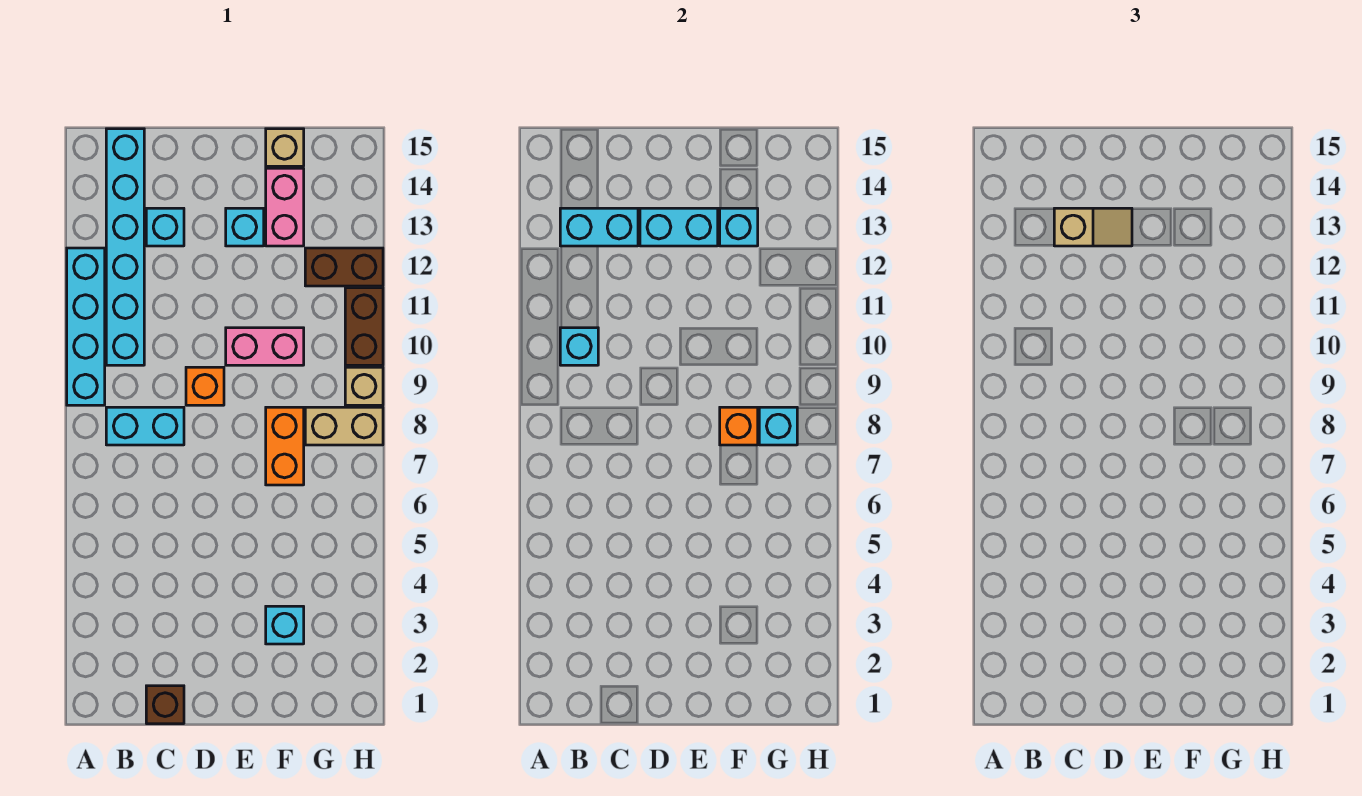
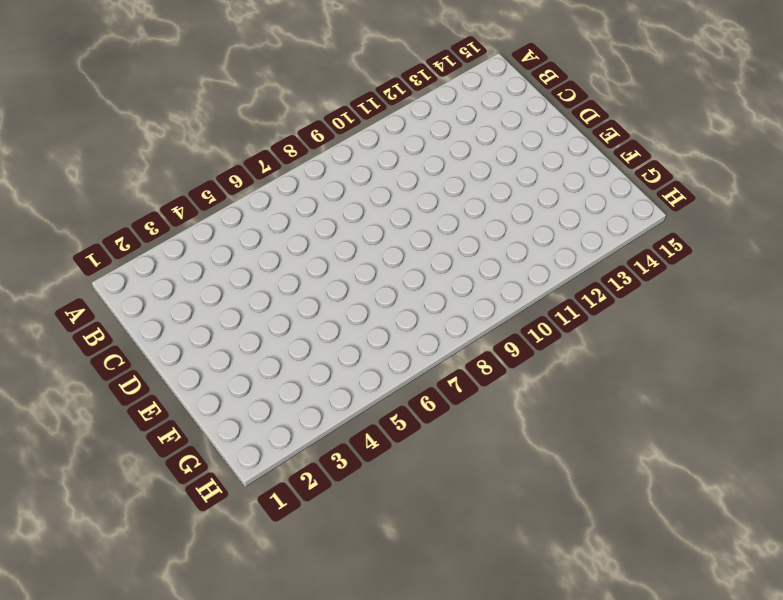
none -> cyan brick A9:A12 level 1
none -> cyan brick B8:C8 level 1
none -> cyan brick B10:B15 level 1

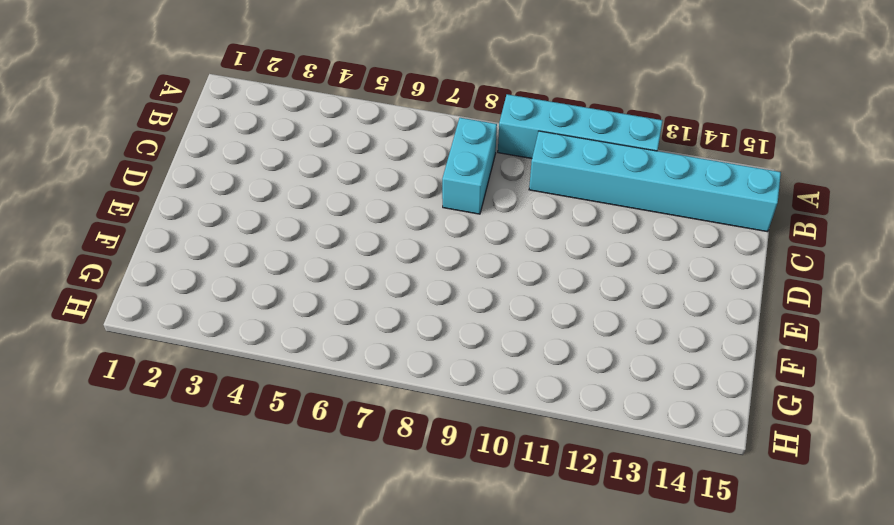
none -> brown brick C1 level 1
none -> cyan brick C13 level 1
none -> orange brick D9 level 1

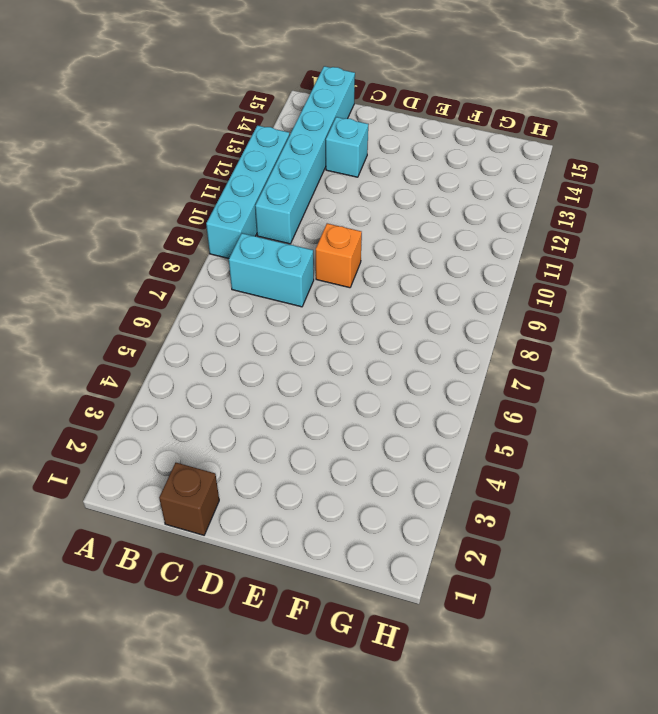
none -> pink brick E10:F10 level 1
none -> cyan brick E13 level 1
none -> cyan brick F3 level 1

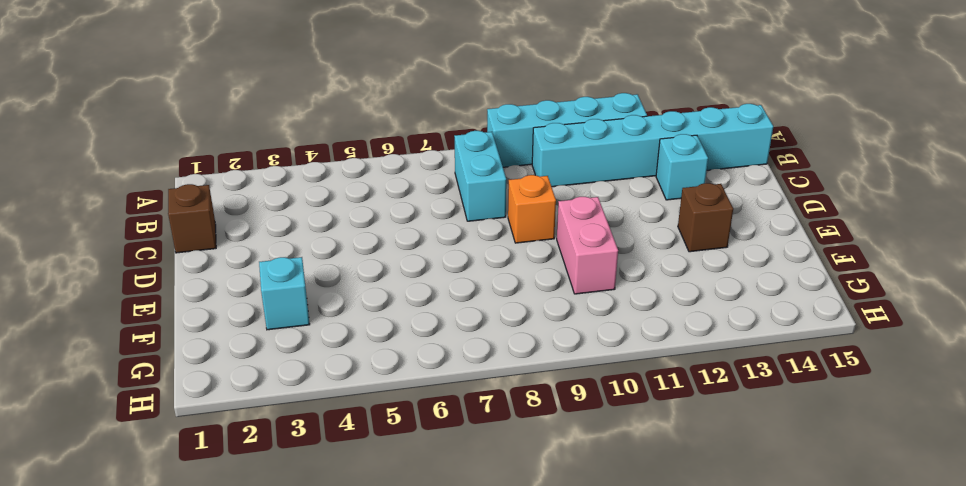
brown brick E13 level 1 -> cyan brick E13 level 1
none -> orange brick F7:F8 level 1
none -> pink brick F13:F14 level 1
none -> tan brick F15 level 1

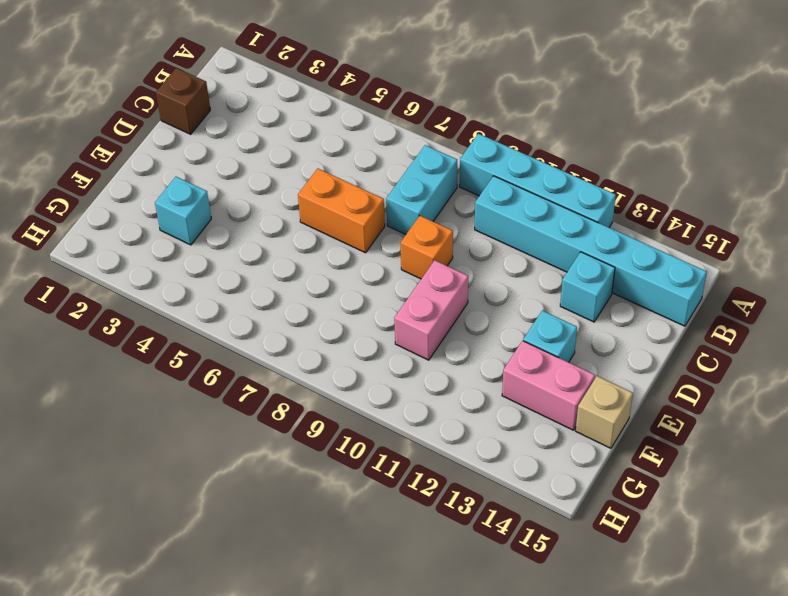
orange brick D6:D7 level 1 -> orange brick F7:F8 level 1
none -> tan brick G8:H8 level 1
none -> brown brick G12:H12 level 1
none -> tan brick H9 level 1

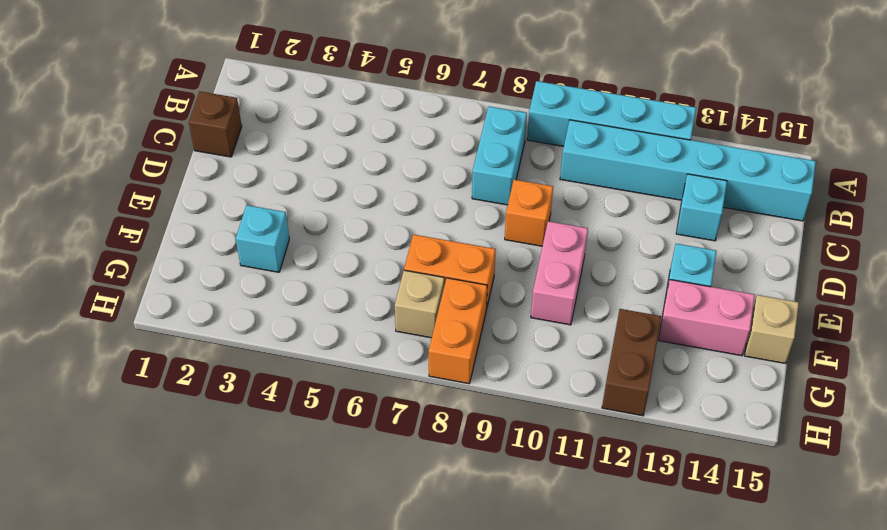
tan brick G7 level 1 -> tan brick H9 level 1
orange brick G8:H8 level 1 -> tan brick G8:H8 level 1
none -> brown brick H10:H11 level 1
none -> cyan brick B10 level 2
none -> cyan brick B13:C13 level 2

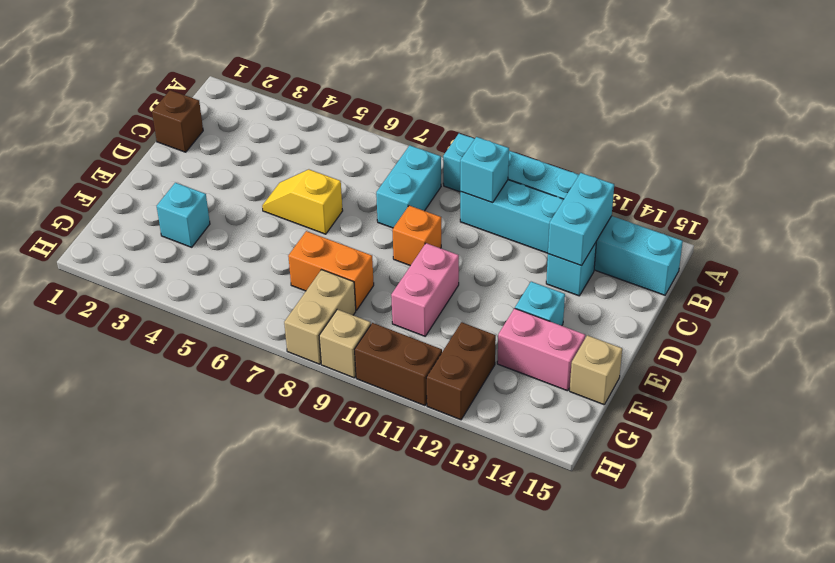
yellow slope D5:D6 level 1 top 6 -> none
none -> cyan brick D13:E13 level 2
none -> orange brick F8 level 2
none -> cyan brick F13 level 2

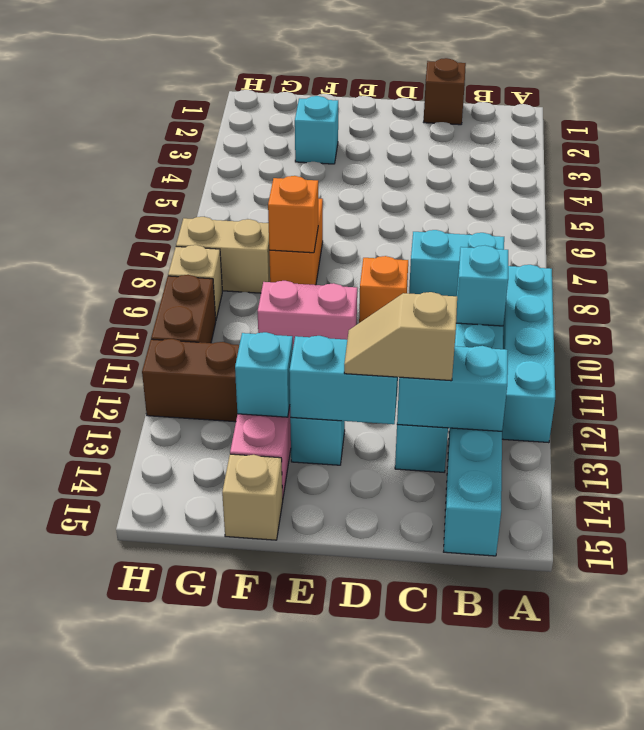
none -> cyan brick G8 level 2

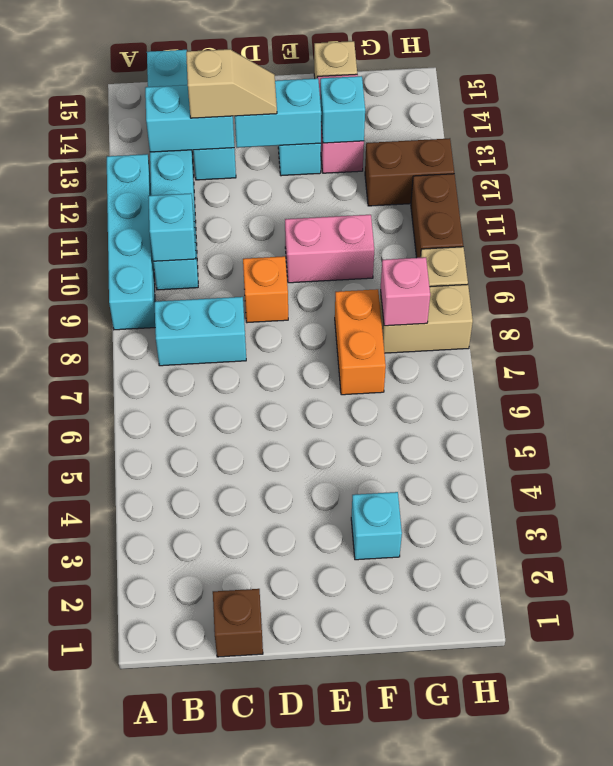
pink brick G8 level 2 -> cyan brick G8 level 2
none -> orange brick F8 level 2

